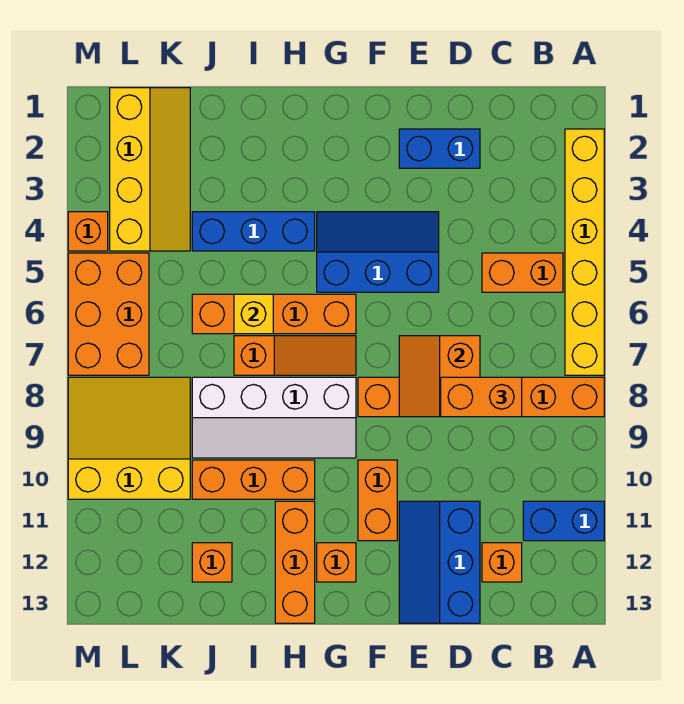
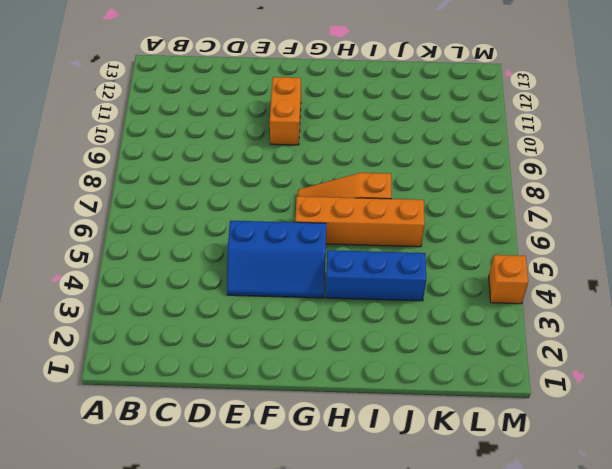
none -> yellow brick A2:A7 level 1
none -> orange brick A8:F8 level 1
none -> blue brick A11:B11 level 1

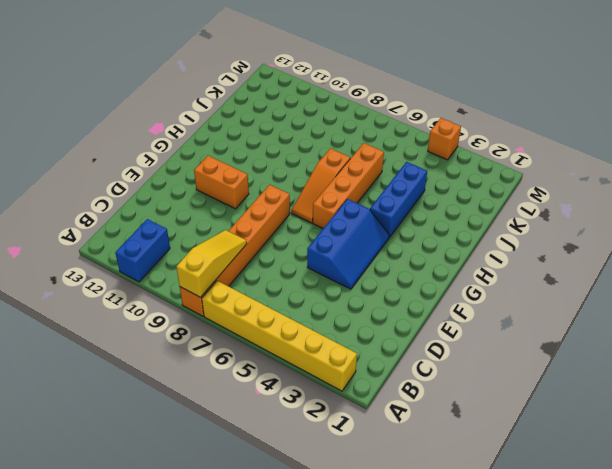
yellow slope A8:C8 level 2 top A -> none
none -> orange brick B5:C5 level 1
none -> orange brick C12 level 1
none -> blue brick D2:E2 level 1

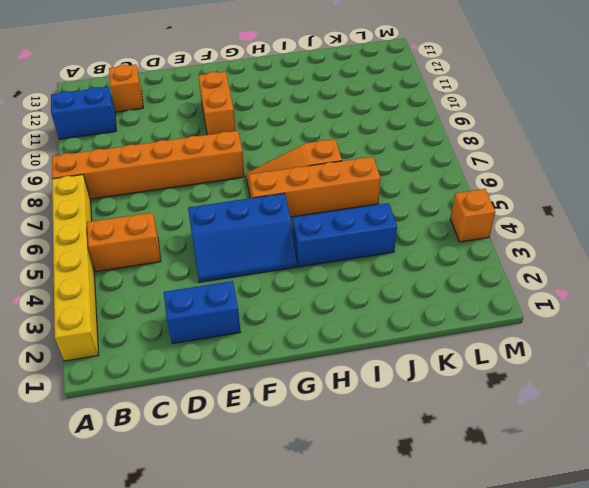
none -> blue slope D11:E13 level 1 top D
none -> white slope G8:J9 level 1 top 8
none -> orange brick G12 level 1

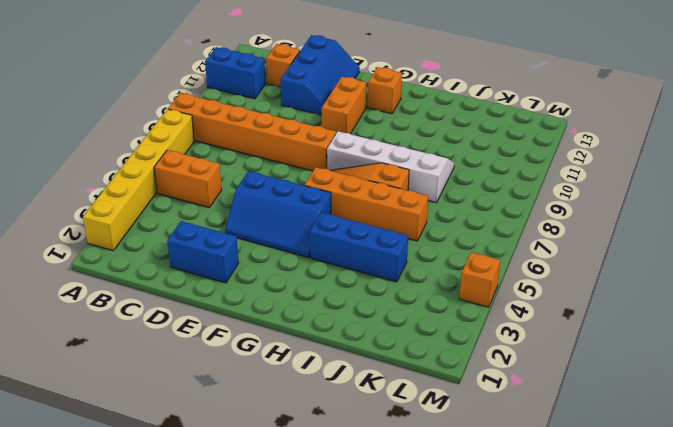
none -> orange brick H10:J10 level 1
none -> orange brick H11:H13 level 1
none -> orange brick J12 level 1

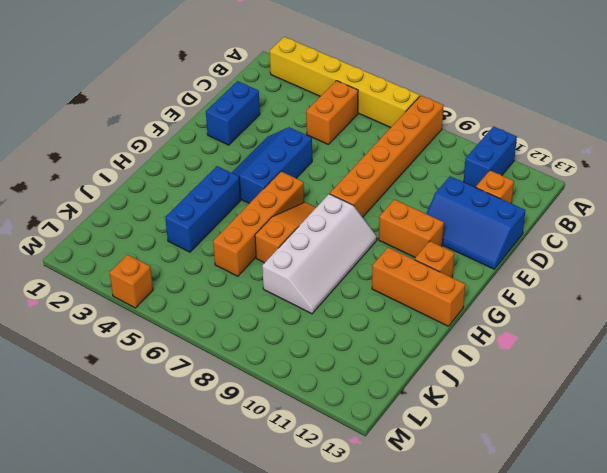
none -> orange brick H10:J10 level 1
none -> orange brick J12 level 1
none -> yellow slope K1:L4 level 1 top L

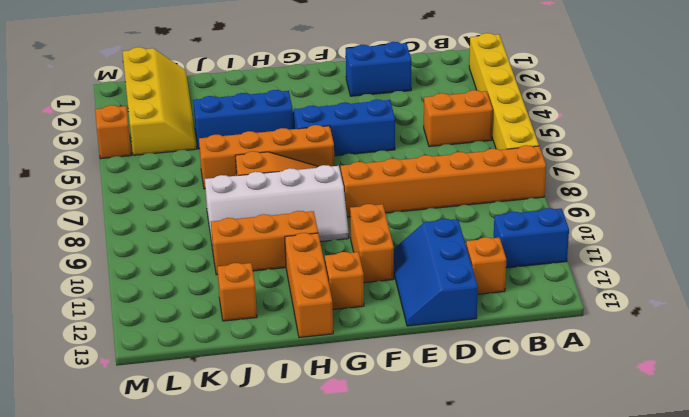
none -> yellow slope K8:M10 level 1 top 10
none -> orange brick L5:M7 level 1
none -> orange slope D7:E8 level 2 top D

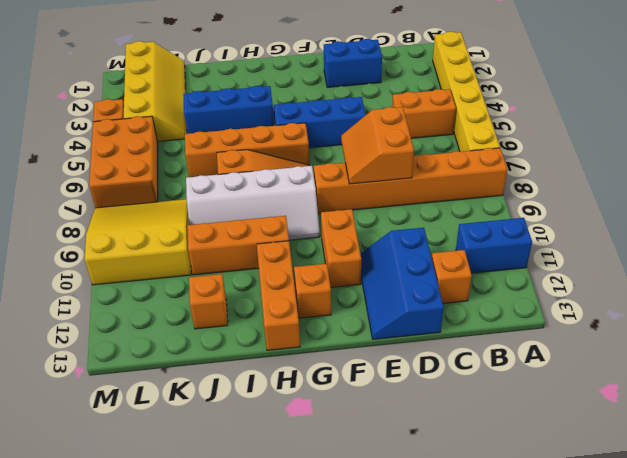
none -> yellow brick I6 level 2
none -> orange brick C8:D8 level 3

